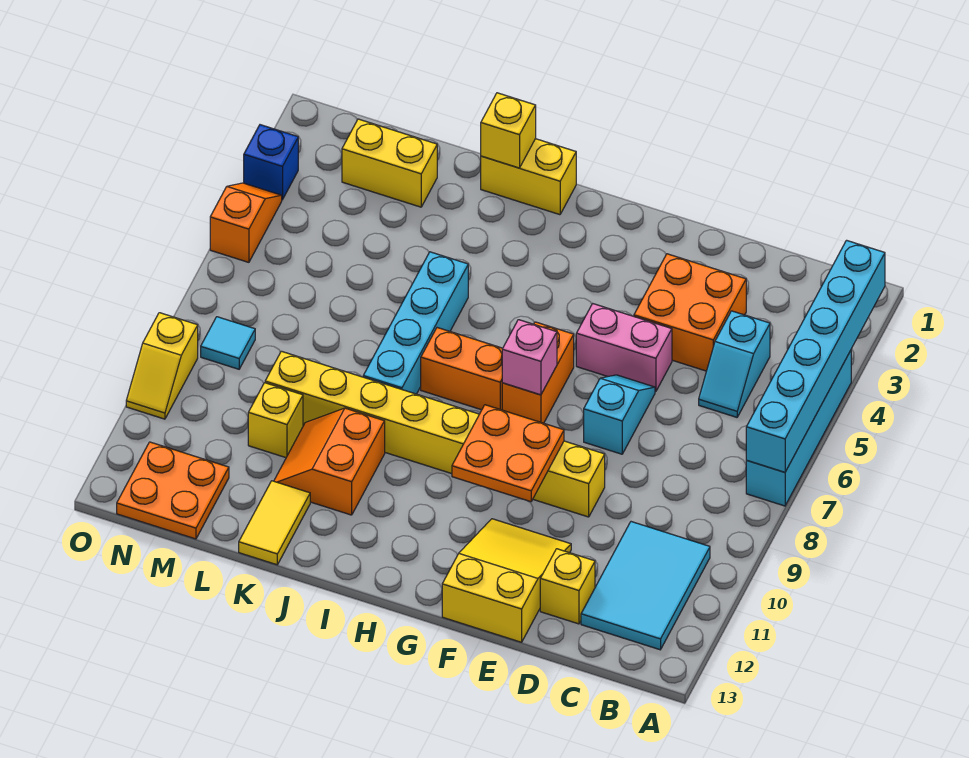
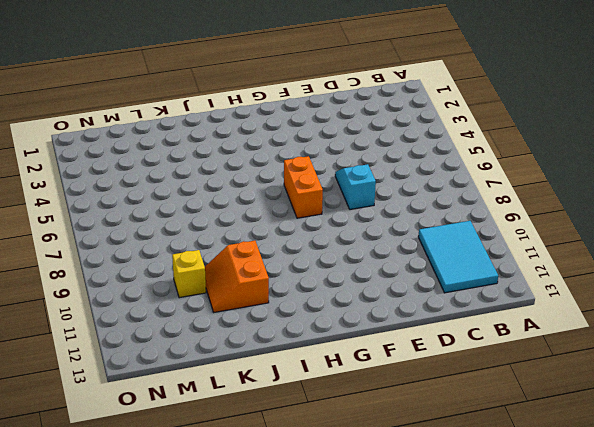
none -> cyan brick A4:A7 level 1
none -> cyan slope C4:C5 level 1 top 4
none -> orange brick D3:E4 level 1

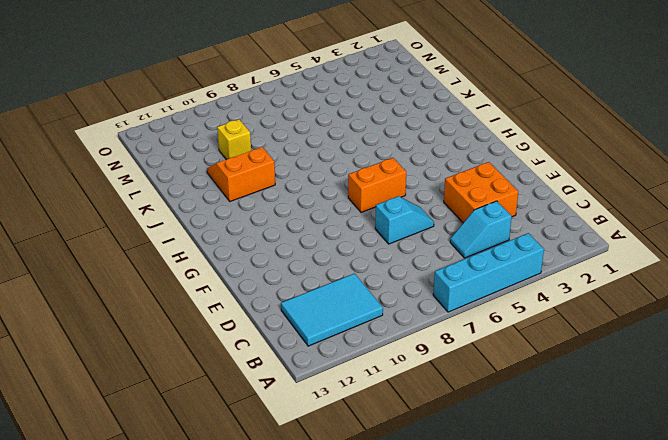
none -> yellow brick D12 level 1
none -> pink brick E5:F5 level 1
none -> yellow brick E9:L9 level 1

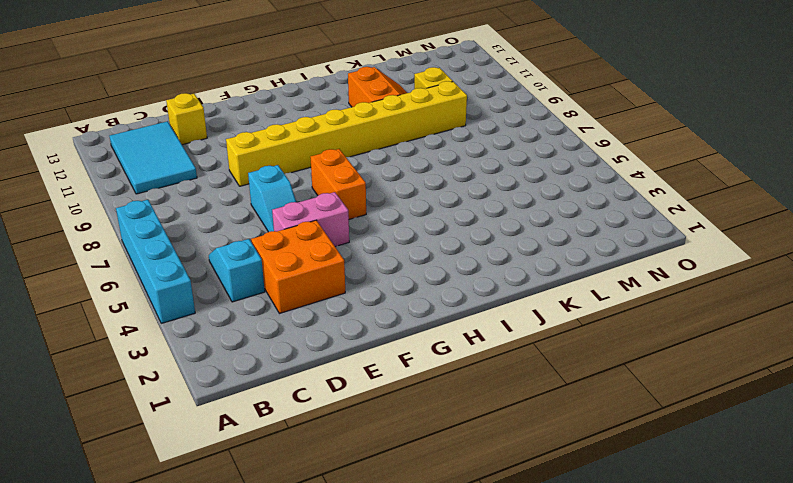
none -> yellow slope E11:F13 level 1 top 13
none -> orange brick H7:I7 level 1
none -> yellow brick I1:J1 level 1

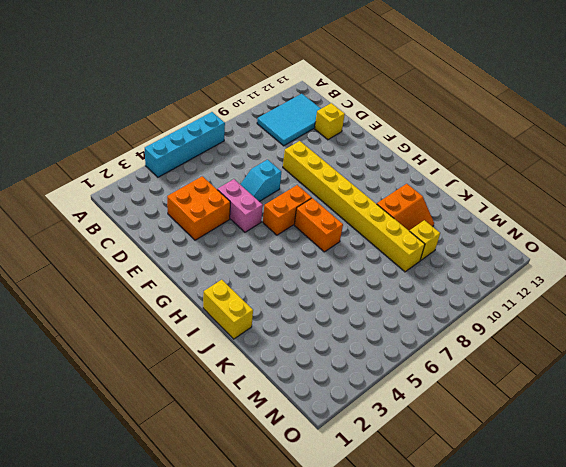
none -> cyan slope C4:C5 level 1 top 4
none -> yellow slope E11:F13 level 1 top 13
none -> cyan brick J5:J8 level 1

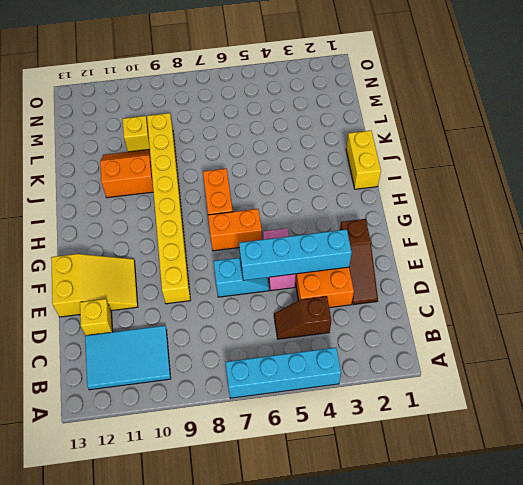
brown slope C4:C5 level 1 top 4 -> cyan slope C4:C5 level 1 top 4
brown slope D2:F2 level 1 top F -> none
cyan brick E3:E6 level 2 -> cyan brick J5:J8 level 1
none -> yellow tile K12:K13 level 1
none -> yellow brick L2:M2 level 1
none -> orange plate M12:N13 level 1

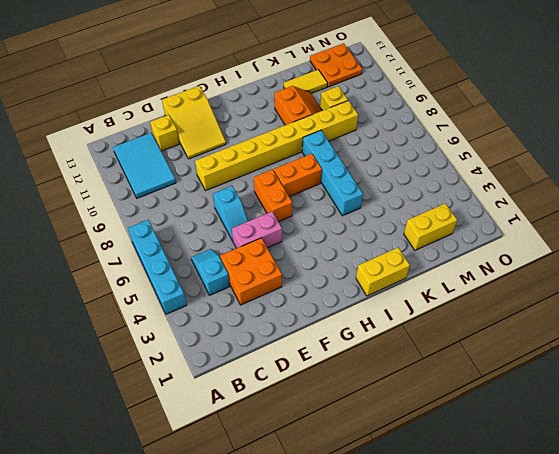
yellow tile K12:L12 level 1 -> yellow tile K12:K13 level 1
none -> cyan tile N8 level 1
none -> blue brick O3 level 1
none -> orange slope O4:O5 level 1 top 5

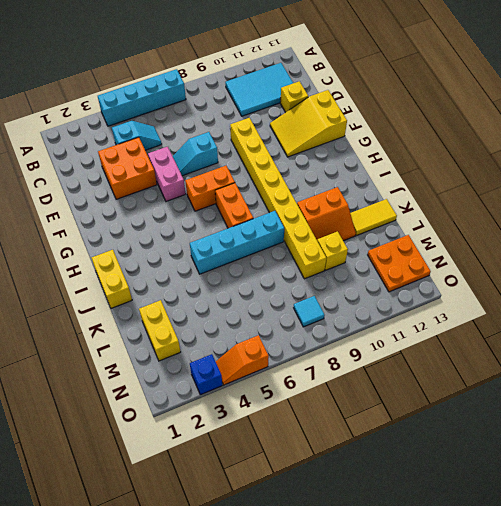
none -> yellow slope O9:O10 level 1 top 9
none -> cyan brick A2:A7 level 2
none -> orange plate F9:G10 level 2

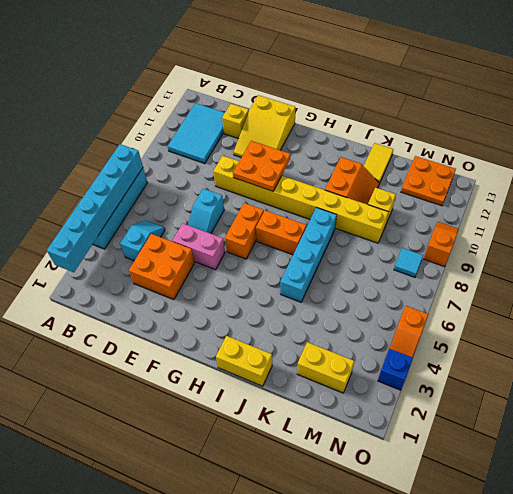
orange slope O9:O10 level 1 top 9 -> yellow slope O9:O10 level 1 top 9
none -> pink brick G7 level 2
none -> yellow brick J1 level 2

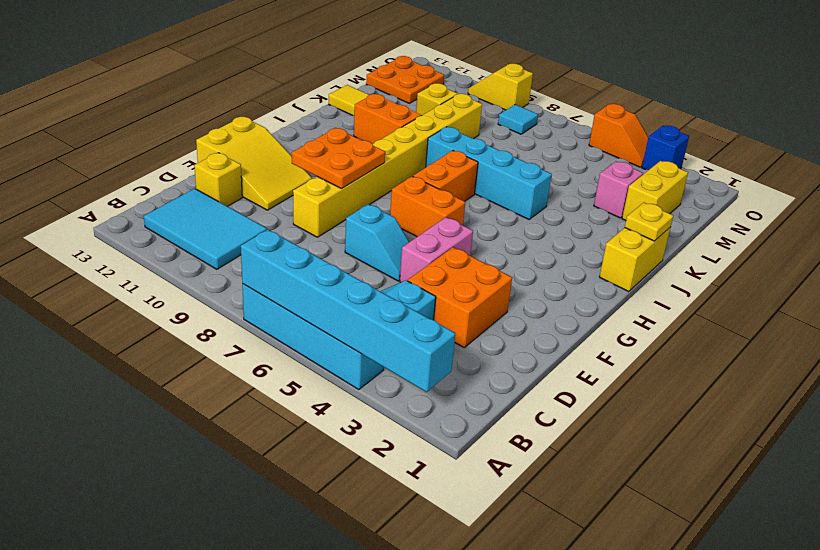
yellow plate J1 level 2 -> yellow brick J1 level 2
pink brick L3 level 1 -> pink brick G7 level 2

